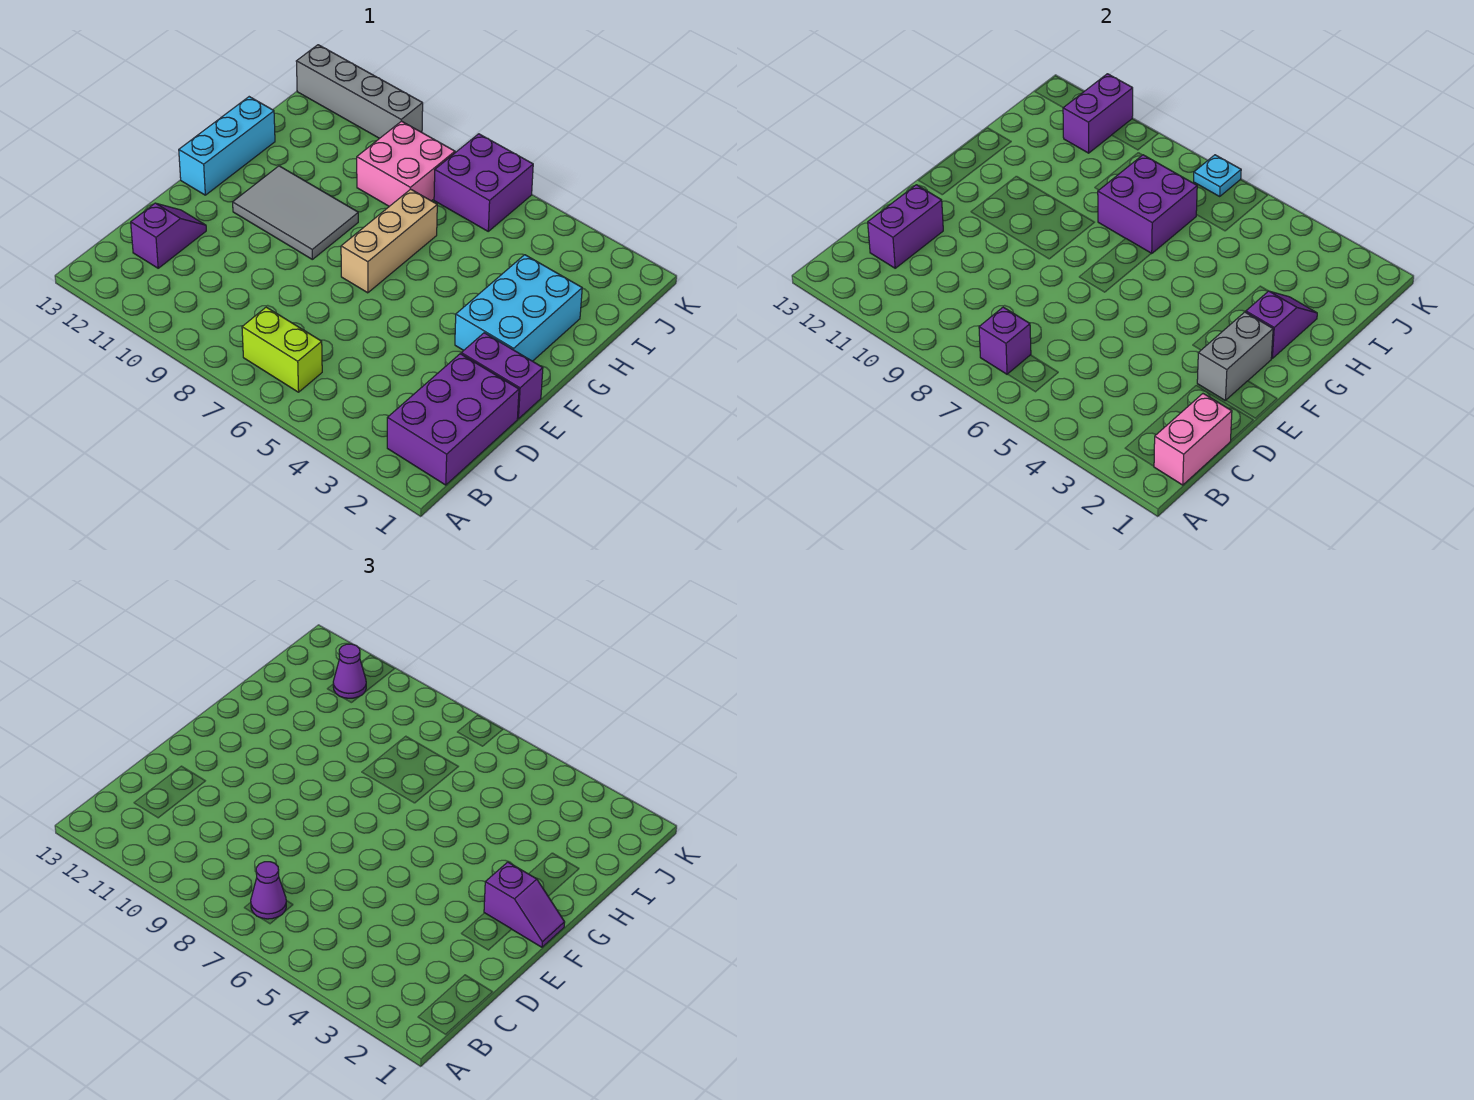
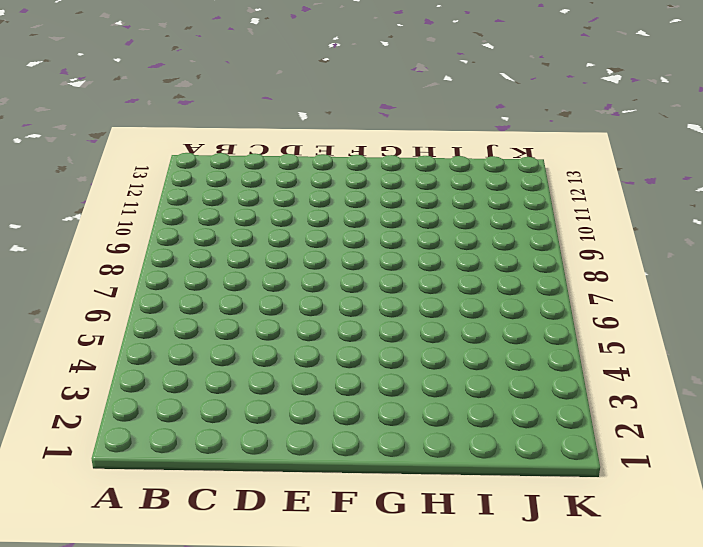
none -> purple brick B1:D2 level 1
none -> lime brick B6:B7 level 1
none -> purple slope C12:D12 level 1 top C

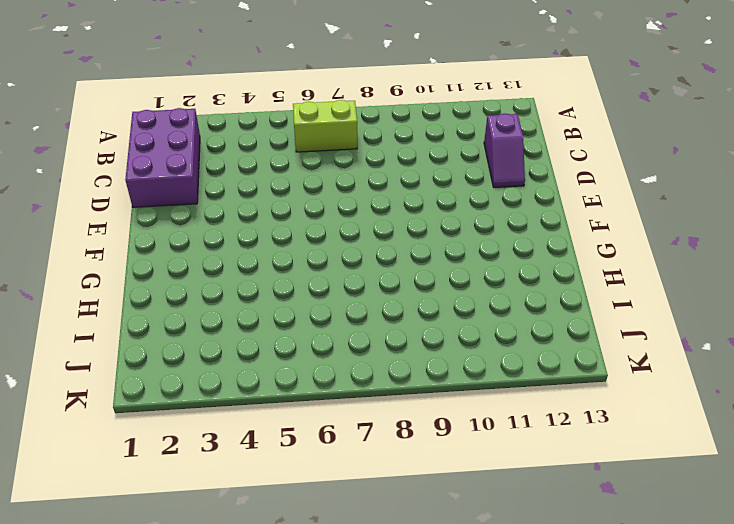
none -> purple brick E1:E2 level 1
none -> cyan brick F2:H3 level 1
none -> tan brick F7:H7 level 1

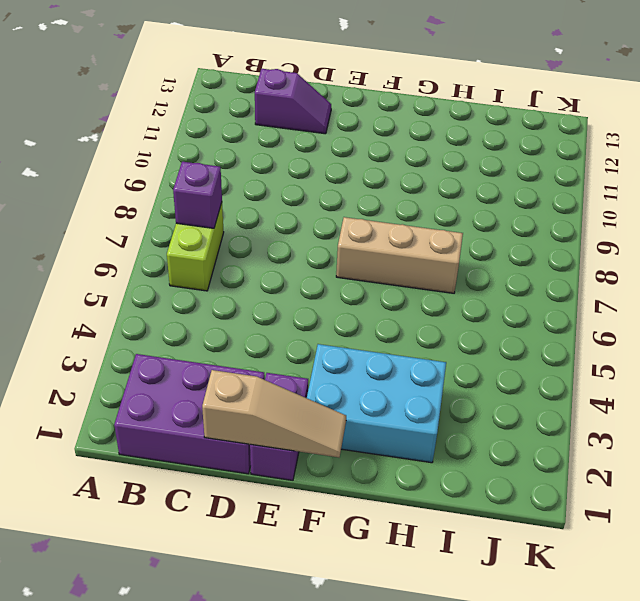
tan slope D1:F1 level 2 top D -> none
none -> grey tile F9:G11 level 1
none -> cyan brick F13:H13 level 1
none -> pink brick I8:J9 level 1

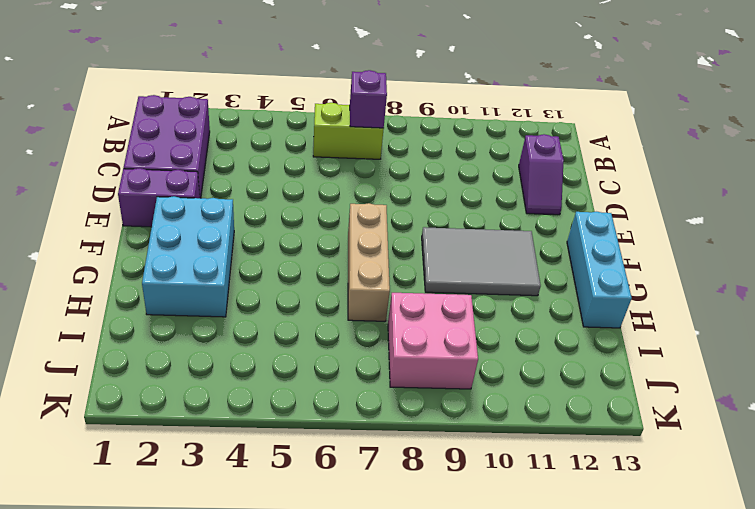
none -> purple brick J6:K7 level 1
none -> grey brick K10:K13 level 1
none -> pink brick B1:C1 level 2

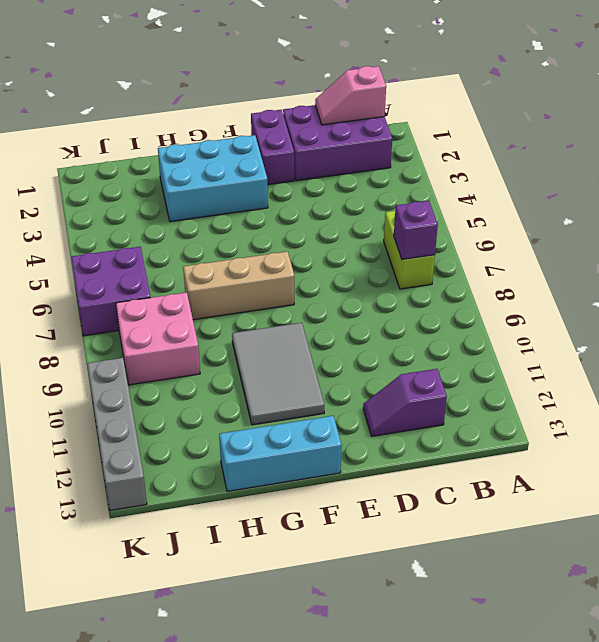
pink slope B1:C1 level 2 top B -> pink brick B1:C1 level 2
none -> purple brick C12:D12 level 2
none -> grey brick E2:F2 level 2
none -> purple slope G2:H2 level 2 top G

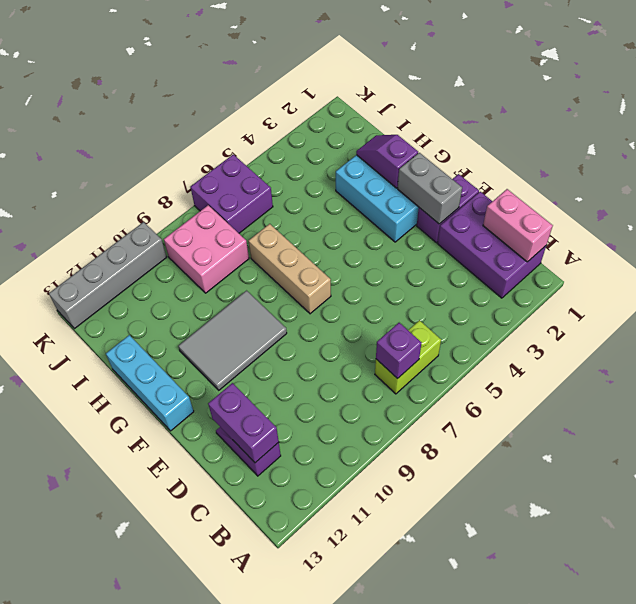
none -> purple brick H7:I8 level 2
none -> purple brick J11:K11 level 2
none -> cyan plate K7 level 2

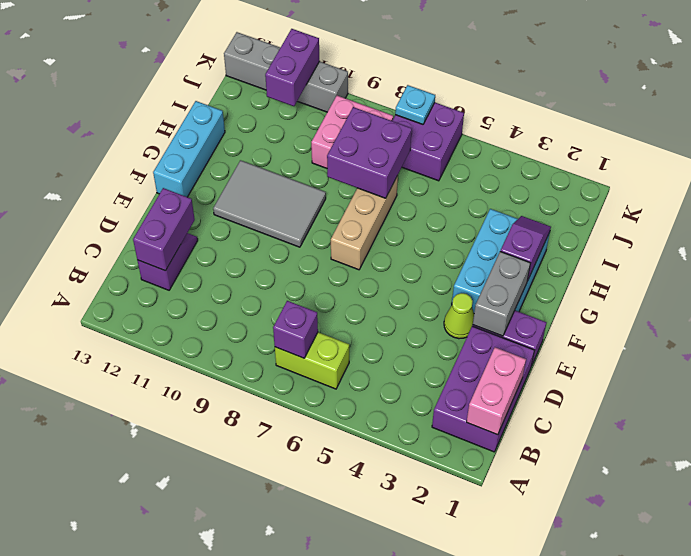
lime cone E3 level 1 -> none
none -> purple cone B7 level 3
none -> purple slope F1:F2 level 3 top 2
none -> purple cone J11 level 3

